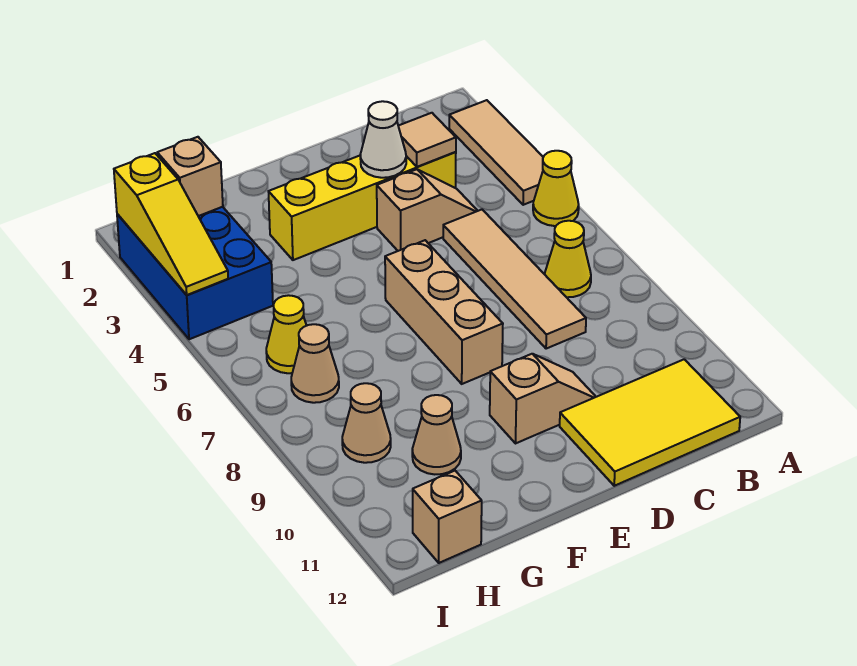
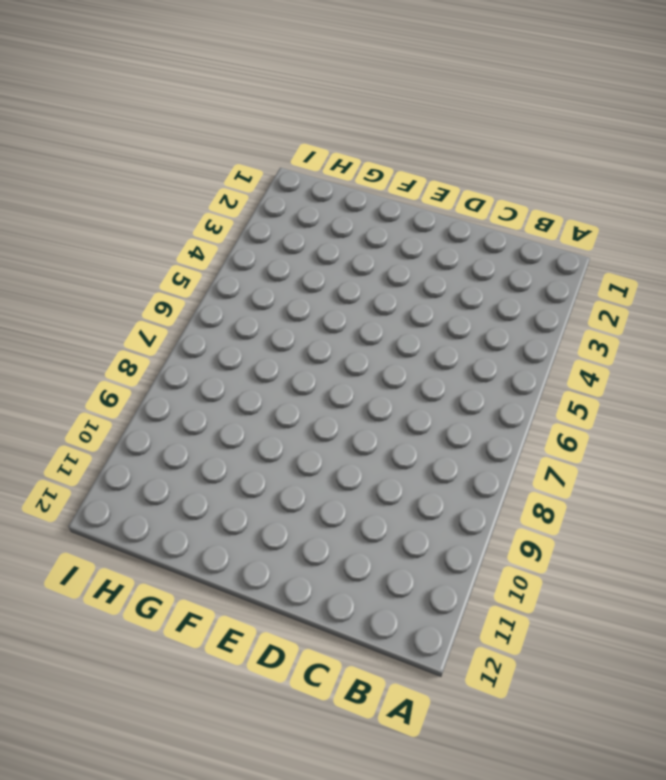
none -> tan tile A2:A4 level 1
none -> yellow cone A5 level 1
none -> yellow cone B7 level 1

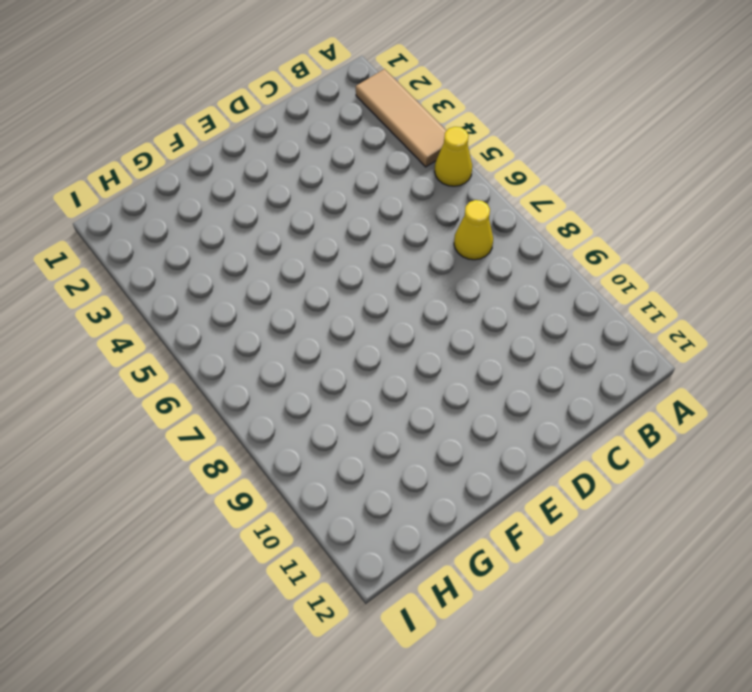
none -> yellow tile B11:D12 level 1
none -> yellow brick C3:F3 level 1
none -> tan slope C4:D4 level 1 top D

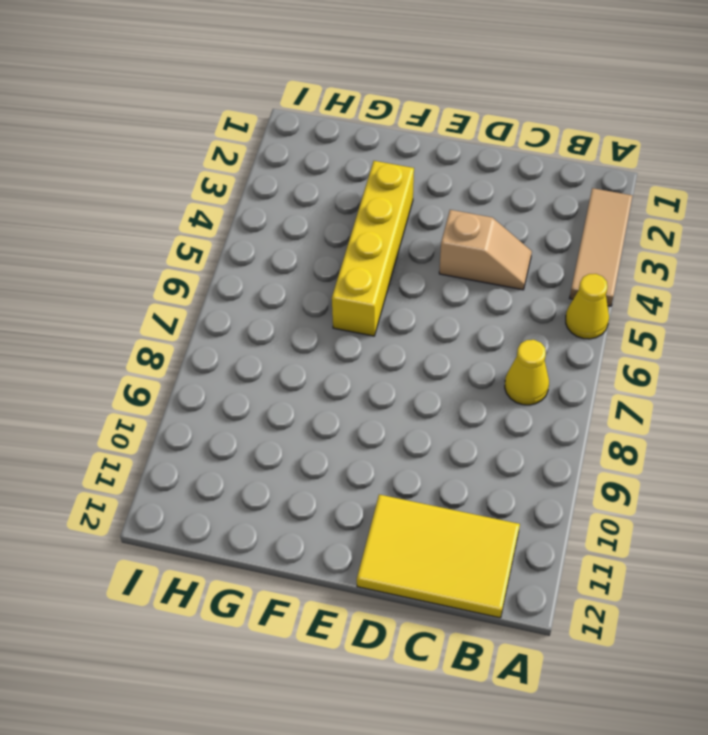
yellow brick F3:F6 level 1 -> yellow brick C3:F3 level 1
none -> tan tile C5:C8 level 1
none -> tan slope D10:E10 level 1 top E
none -> tan brick E6:E8 level 1

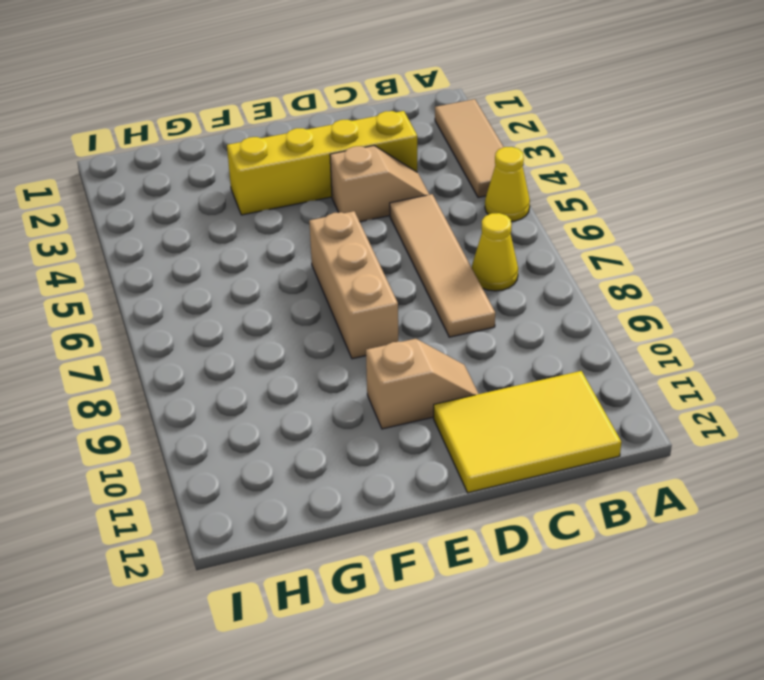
none -> tan cone G10 level 1
none -> blue brick H2:I4 level 1
none -> yellow cone H6 level 1

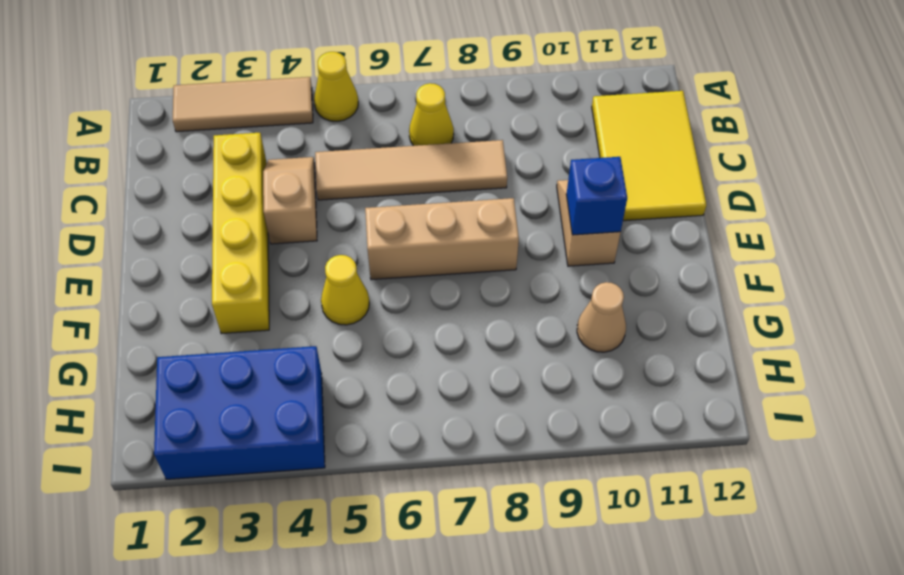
blue brick E10 level 2 -> none
yellow cone F5 level 1 -> yellow cone H6 level 1
none -> tan cone H7 level 1
none -> tan cone H9 level 1
none -> tan brick H12 level 1

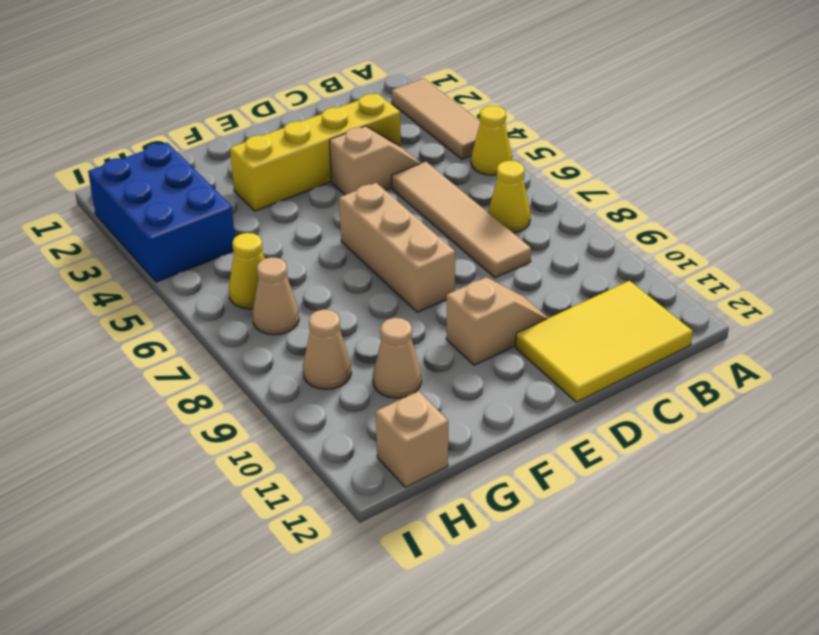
none -> tan tile C3 level 2
none -> white cone D3 level 2
none -> tan brick H2 level 2

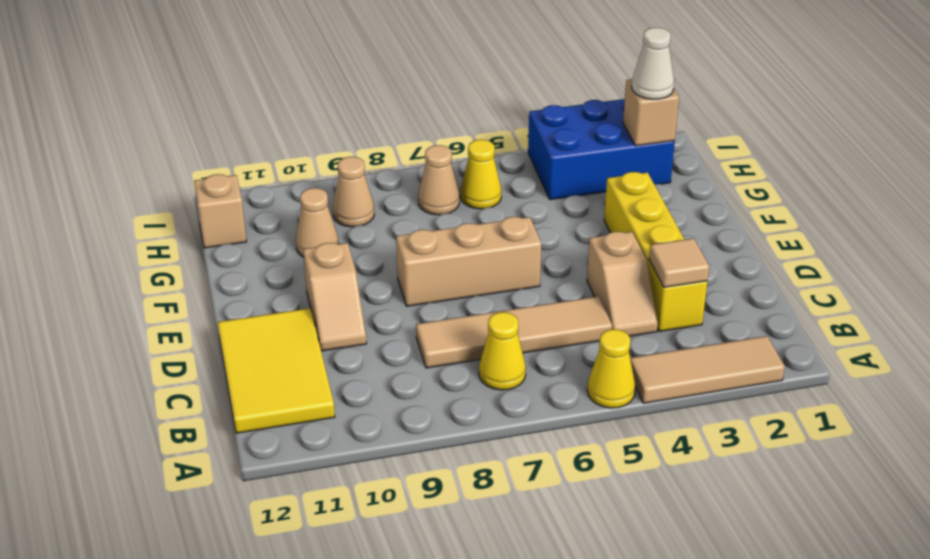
white cone H2 level 3 -> white cone D3 level 2
none -> yellow slope I2:I4 level 2 top 2

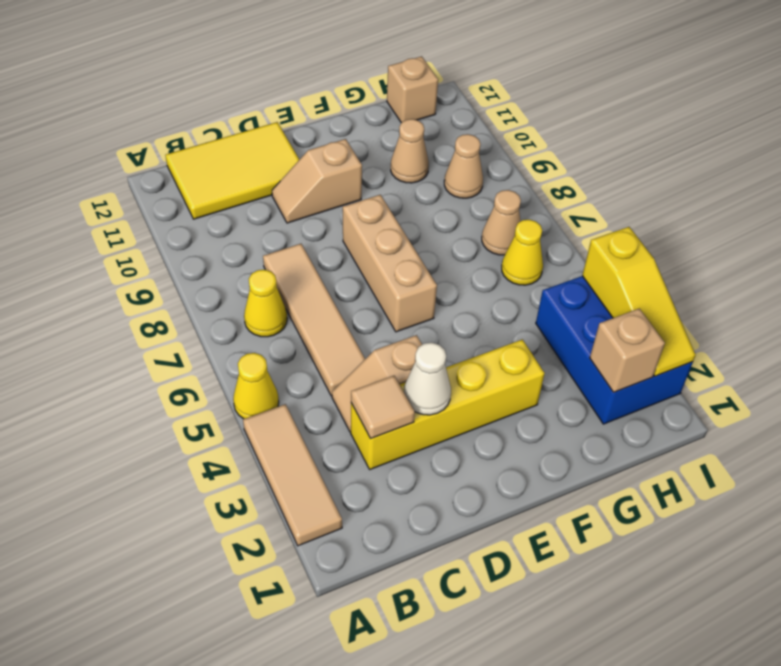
yellow slope I2:I4 level 2 top 4 -> yellow slope I2:I4 level 2 top 2

